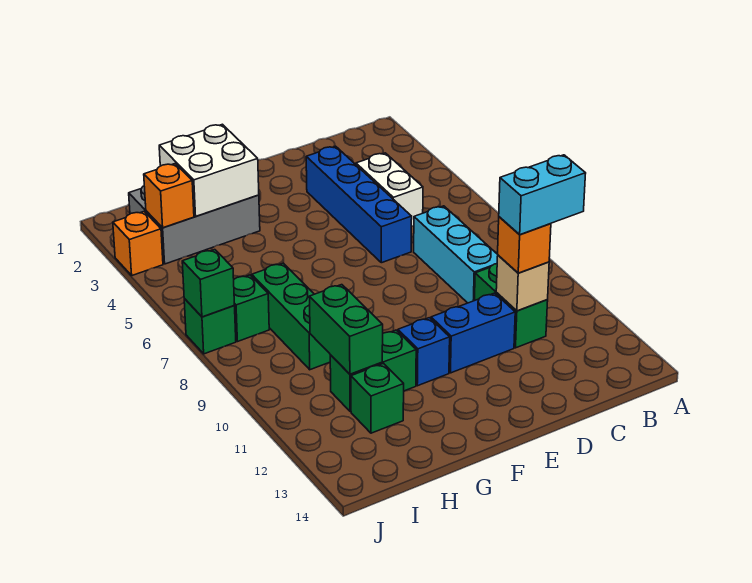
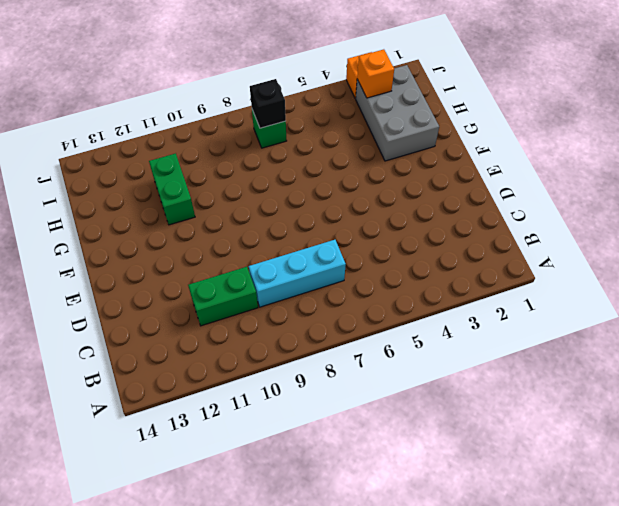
black brick I7 level 2 -> none
none -> white brick C4:C5 level 1
none -> blue brick D3:D6 level 1
none -> blue brick D11:E11 level 1

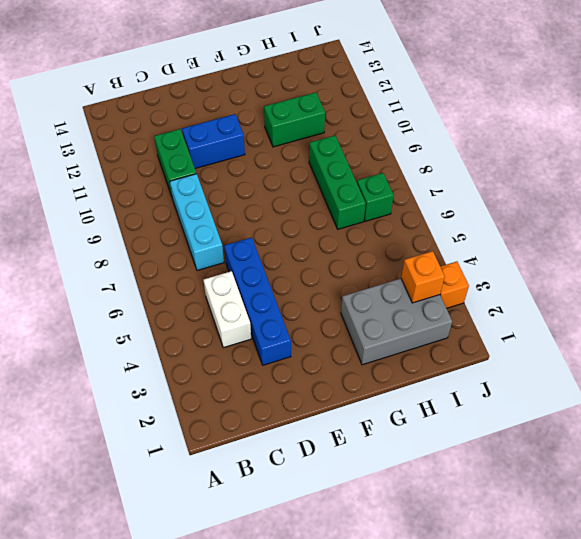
none -> blue brick F11 level 1
none -> green brick H12 level 1
none -> green brick J7 level 1

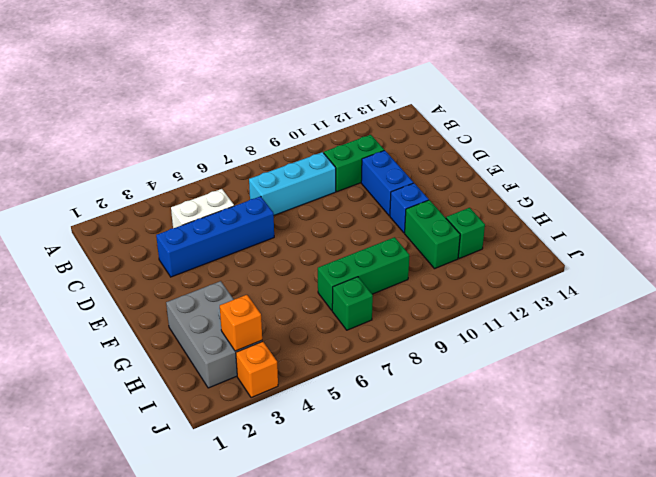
none -> green brick J7 level 1
none -> tan brick C11 level 2
none -> white brick G2:H3 level 2

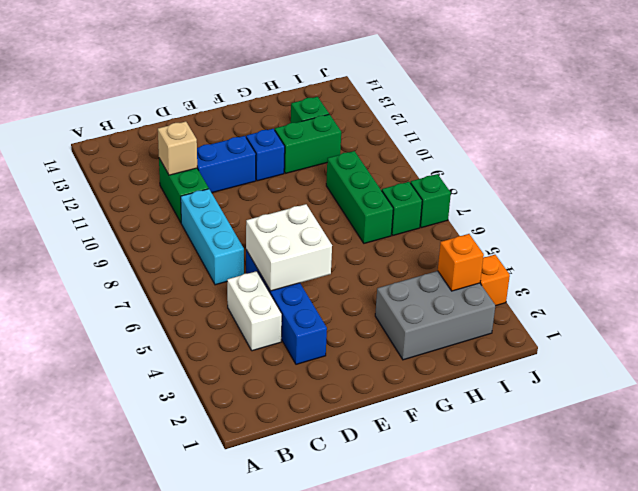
white brick D5:E6 level 2 -> white brick G2:H3 level 2
none -> green brick H10:H11 level 2
none -> green brick J7 level 2
none -> orange brick C11 level 3

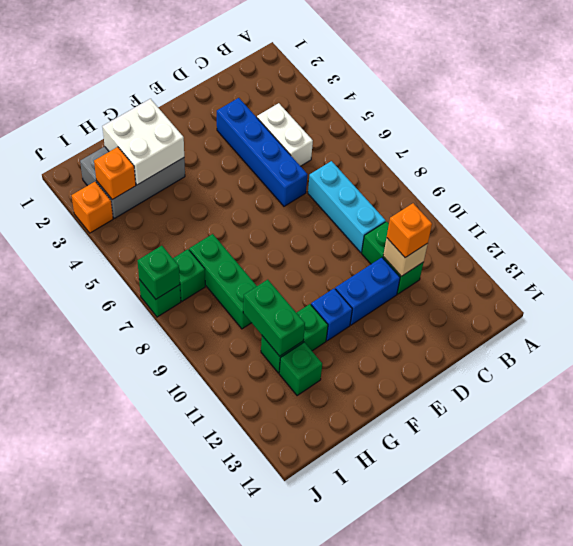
none -> cyan brick B11:C11 level 4

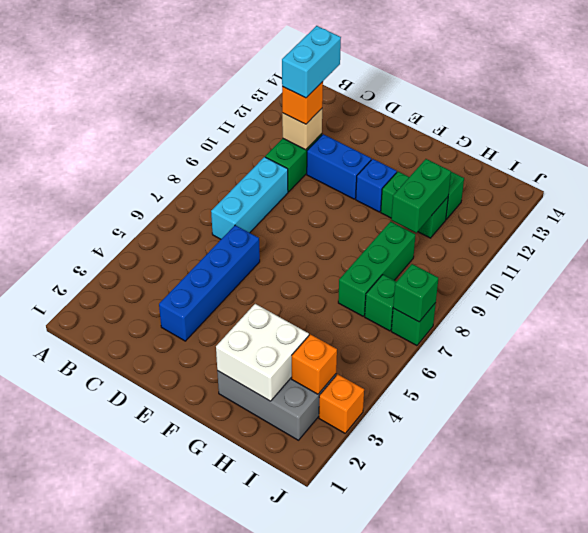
cyan brick C11:C12 level 4 -> cyan brick B11:C11 level 4
none -> white brick C4:C5 level 1

